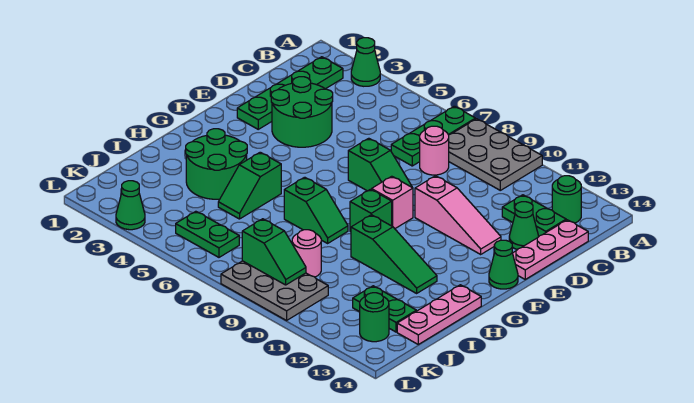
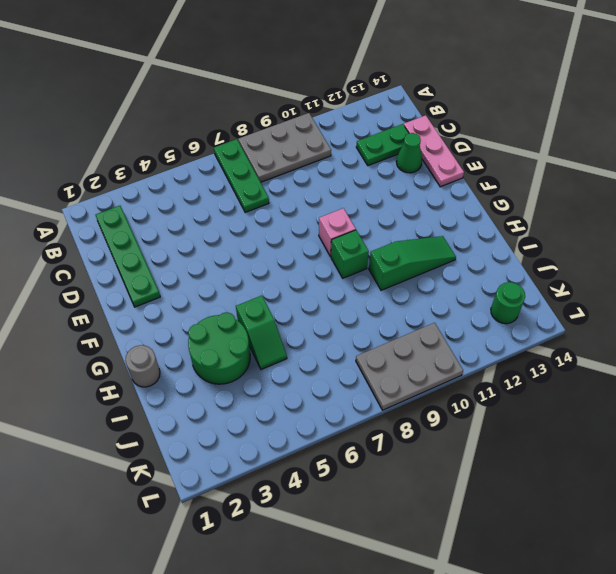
grey round brick H1 level 1 -> none
none -> green cone A3 level 1
none -> green round brick B13 level 1
none -> pink round brick C8 level 1

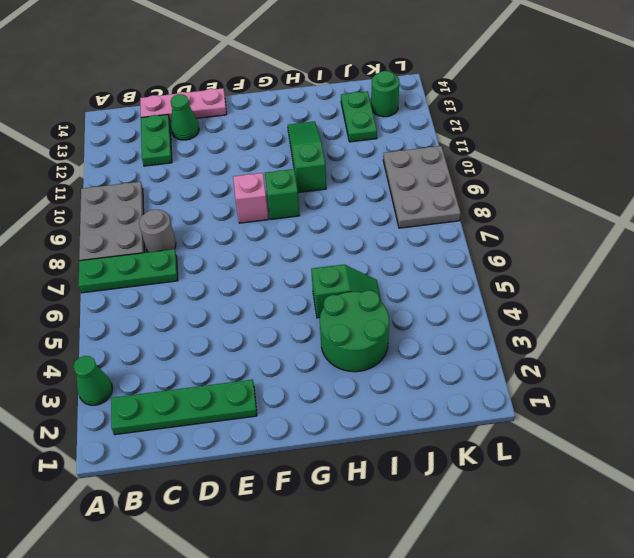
grey round brick C8 level 1 -> pink round brick C8 level 1
none -> green round brick B13 level 1
none -> green round brick D3:E4 level 1
none -> green slope E7:E8 level 1 top 7

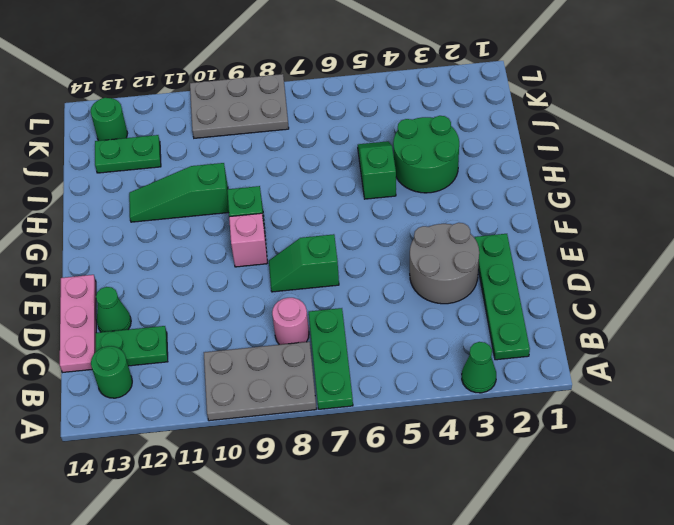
grey round brick D3:E4 level 1 -> green round brick D3:E4 level 1
none -> pink slope E10:E12 level 1 top 10
none -> green cone F14 level 1
none -> green slope H7:H8 level 1 top 7

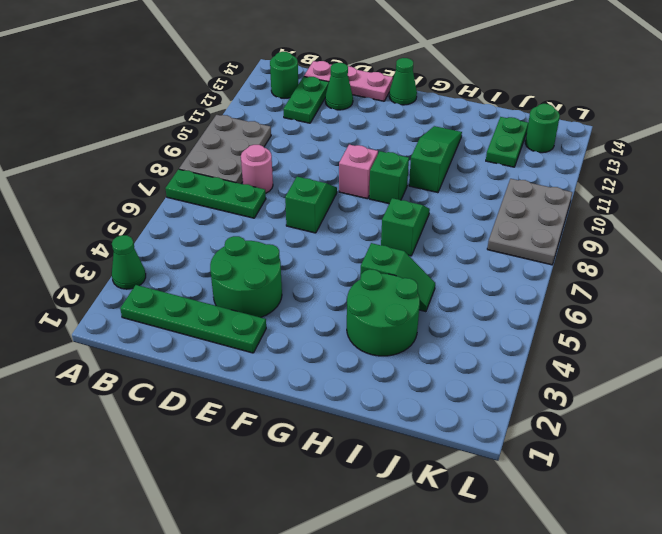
none -> pink slope E10:E12 level 1 top 10
none -> pink plate H14:J14 level 1
none -> pink round brick J9 level 1

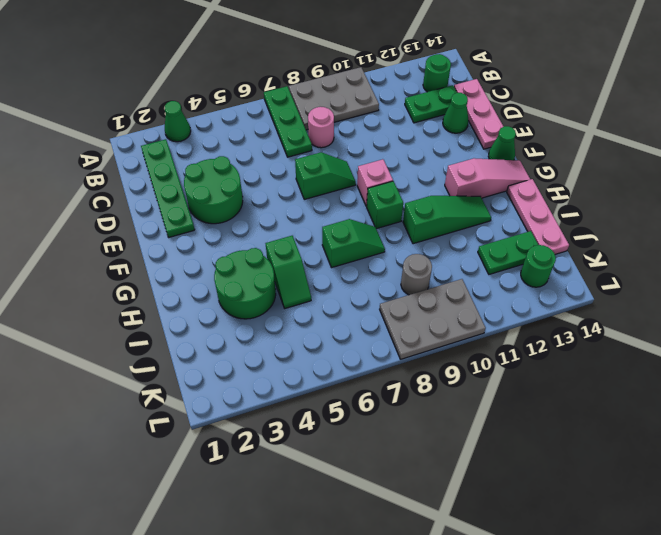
pink slope G12:G14 level 1 top 12 -> pink slope E10:E12 level 1 top 10
grey round brick J9 level 1 -> pink round brick J9 level 1
none -> green plate K5:K6 level 1
none -> green cone L3 level 1
none -> green slope K8:K9 level 2 top 8

